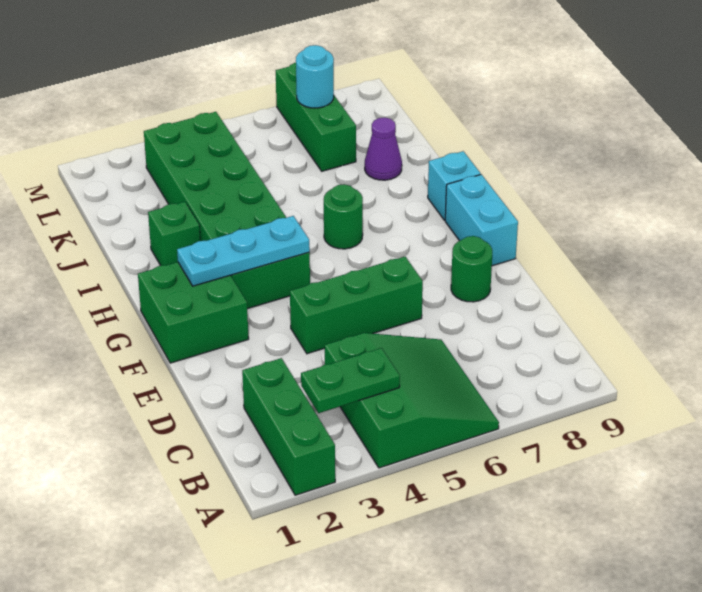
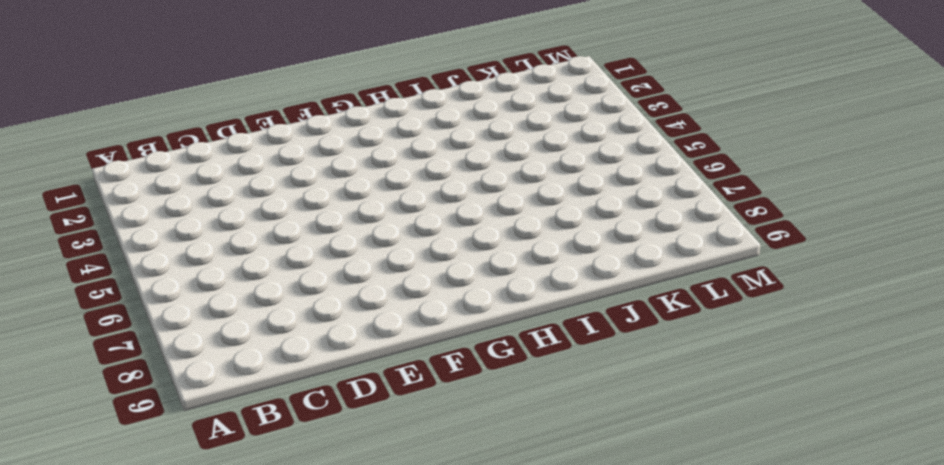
none -> green brick A2:C2 level 1
none -> green slope A4:C6 level 1 top 4
none -> green brick E4:E6 level 1

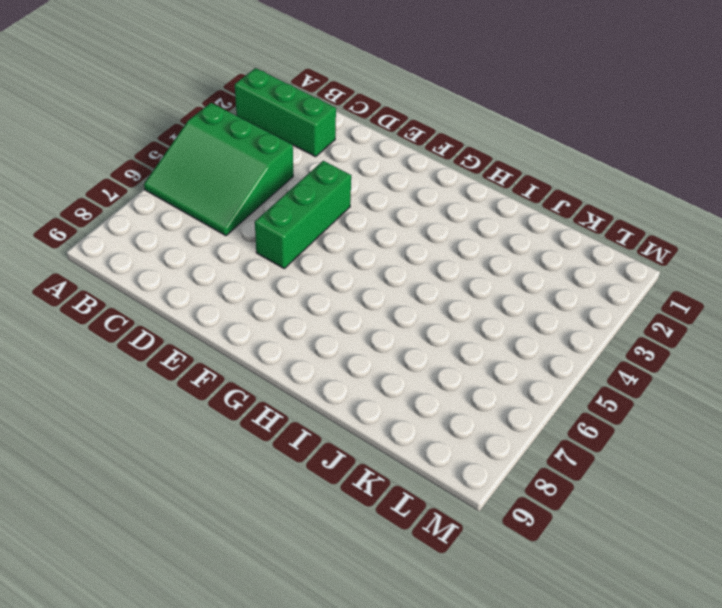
none -> green round brick E8 level 1
none -> green brick F1:G2 level 1
none -> cyan brick F9:G9 level 1

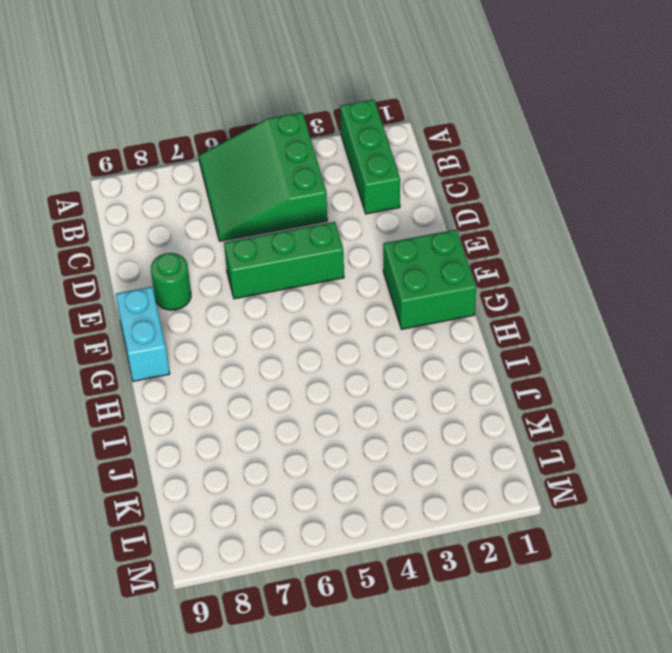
none -> green brick G3:L4 level 1
none -> green round brick H6 level 1
none -> cyan brick H9 level 1

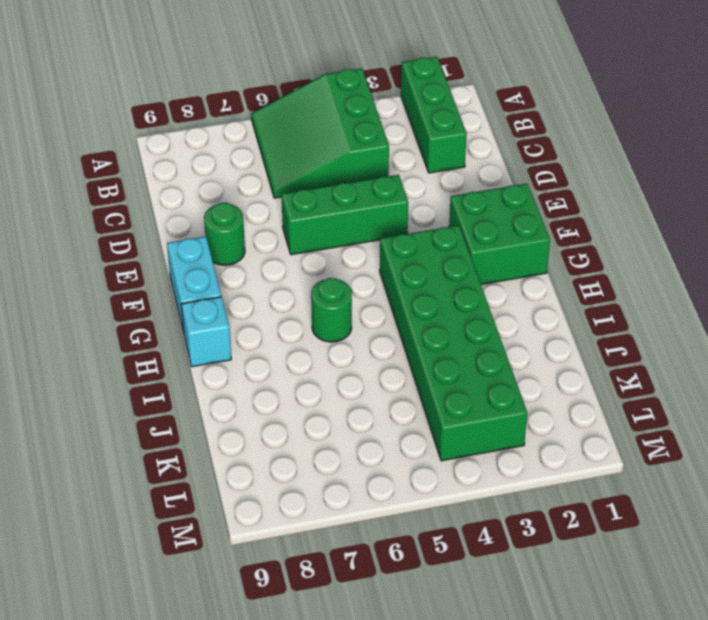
none -> green brick I2 level 1
none -> purple cone J8 level 1
none -> green brick K7:M7 level 1

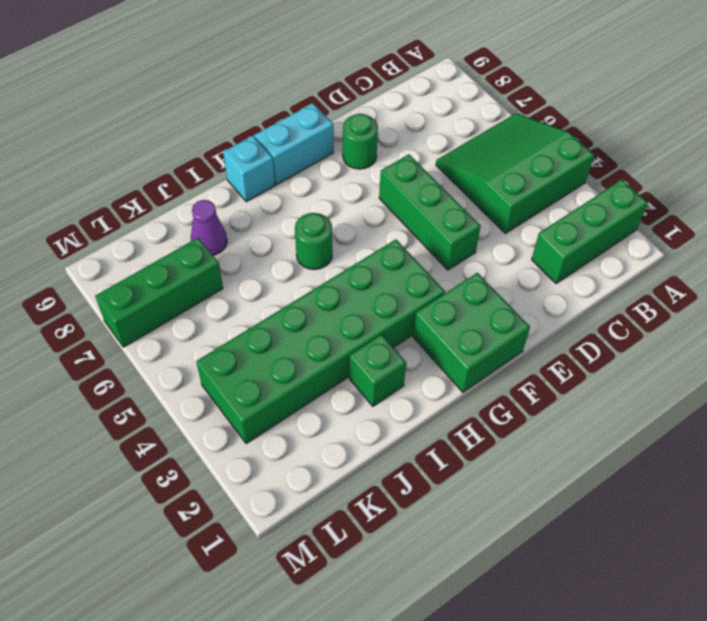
none -> green plate B3:B4 level 2
none -> cyan plate G2:G4 level 2
none -> cyan round brick L7 level 2

